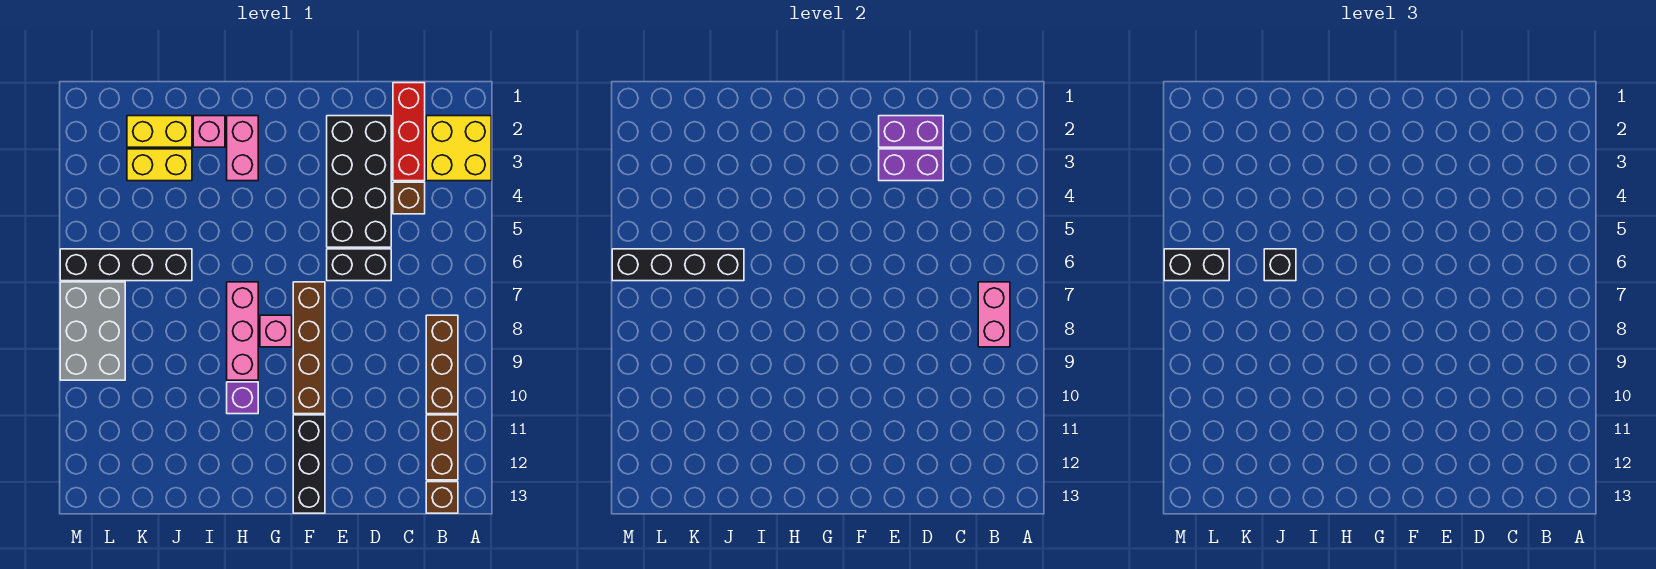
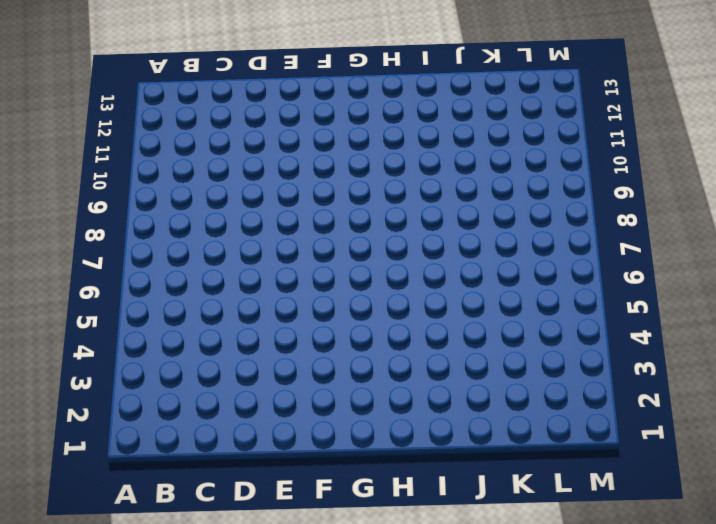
none -> yellow brick A2:B3 level 1
none -> brown brick B8:B10 level 1
none -> brown brick B11:B12 level 1

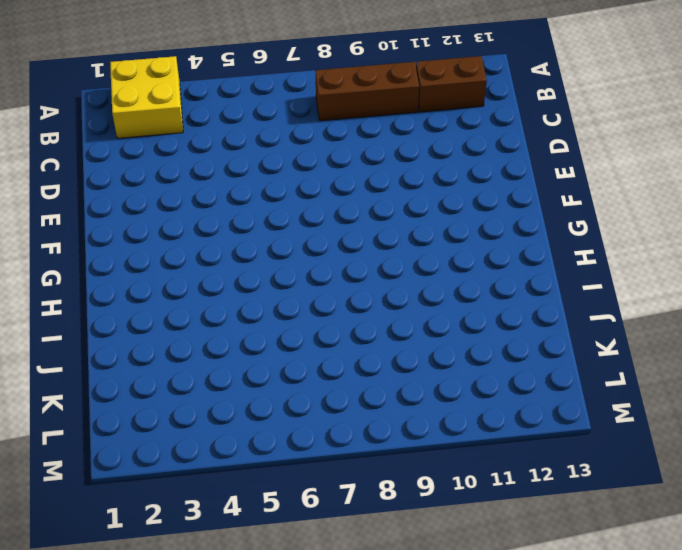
none -> brown brick B13 level 1
none -> red brick C1:C3 level 1
none -> brown brick C4 level 1

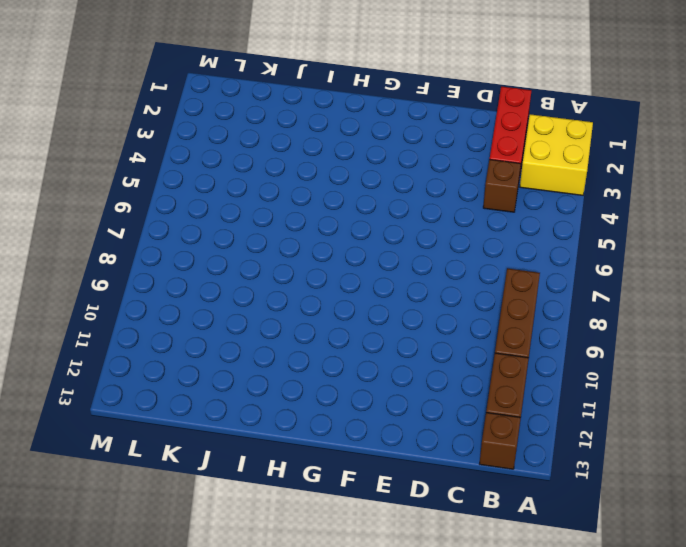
none -> black brick D2:E5 level 1
none -> black brick D6:E6 level 1
none -> brown brick F7:F10 level 1

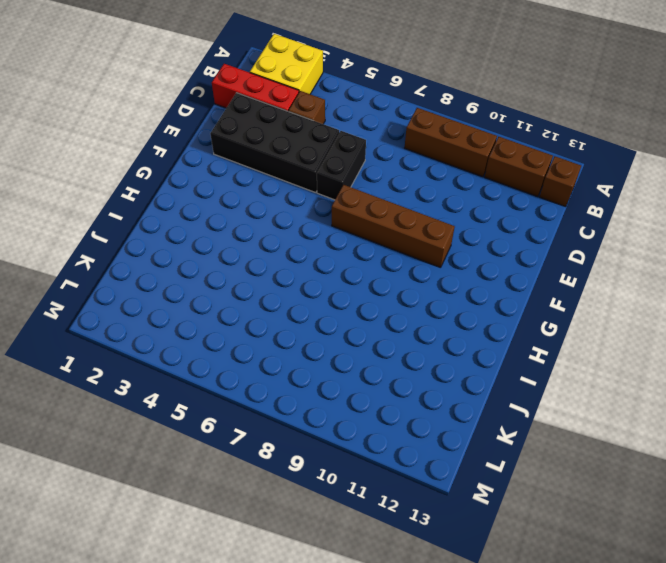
none -> black brick F11:F13 level 1
none -> pink brick G8 level 1
none -> pink brick H2:H3 level 1

